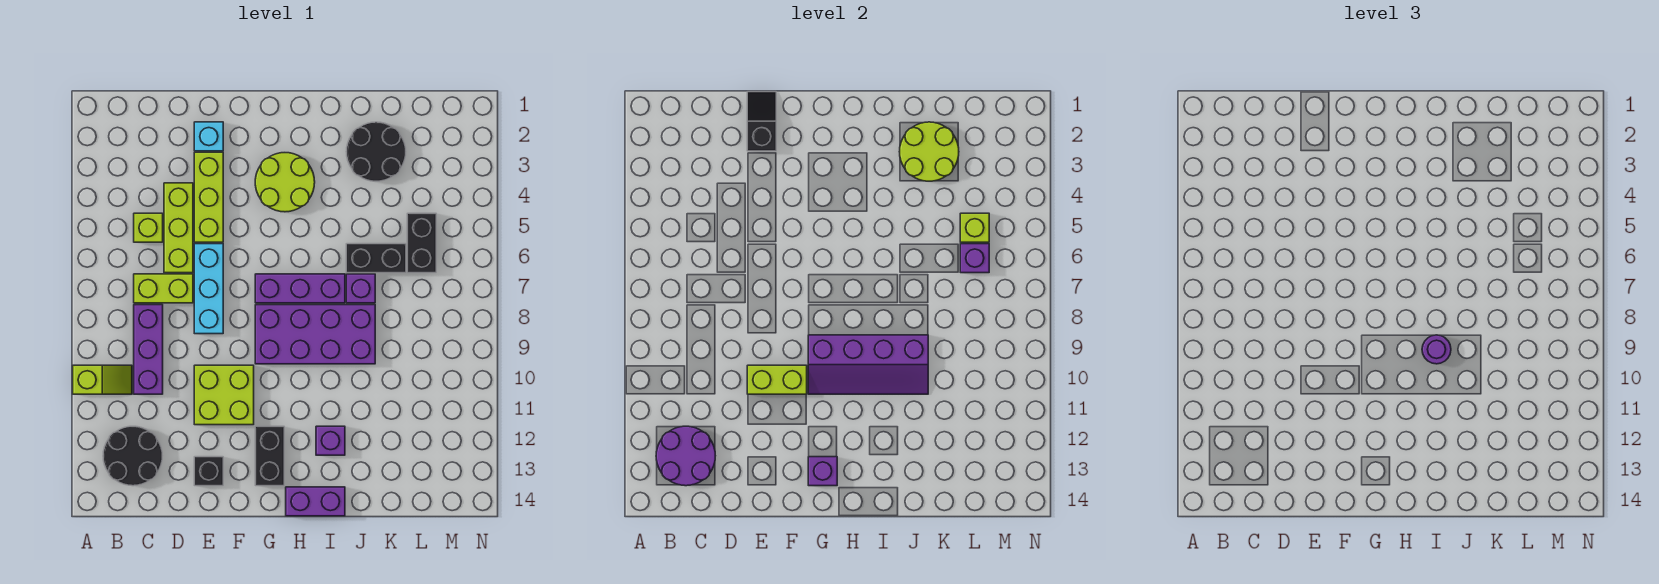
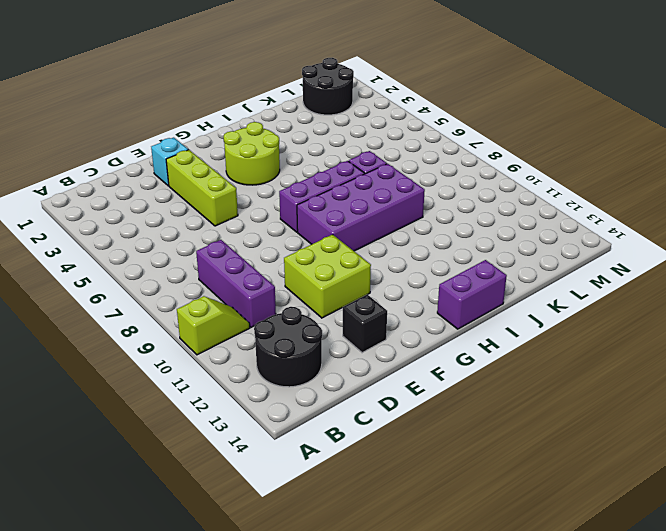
black round brick L1:M2 level 1 -> black round brick J2:K3 level 1
none -> lime brick C5 level 1
none -> lime brick C7:D7 level 1
none -> lime brick D4:D6 level 1
none -> cyan brick E6:E8 level 1

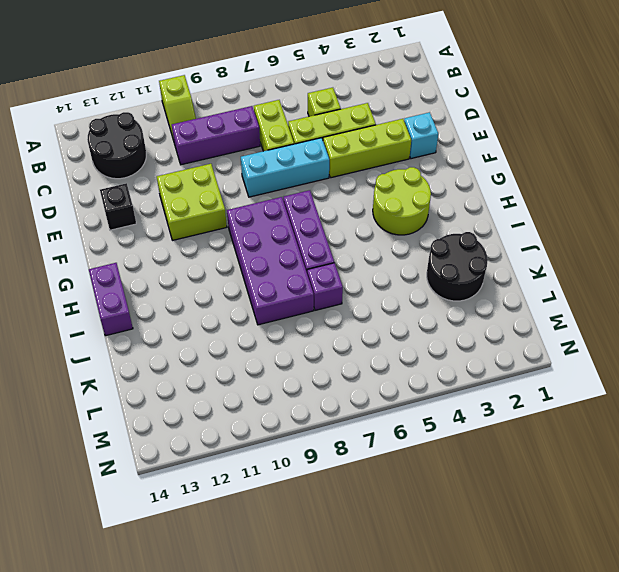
none -> black brick G12:G13 level 1
none -> purple brick I12 level 1
none -> black brick J6:K6 level 1
none -> black brick L5:L6 level 1

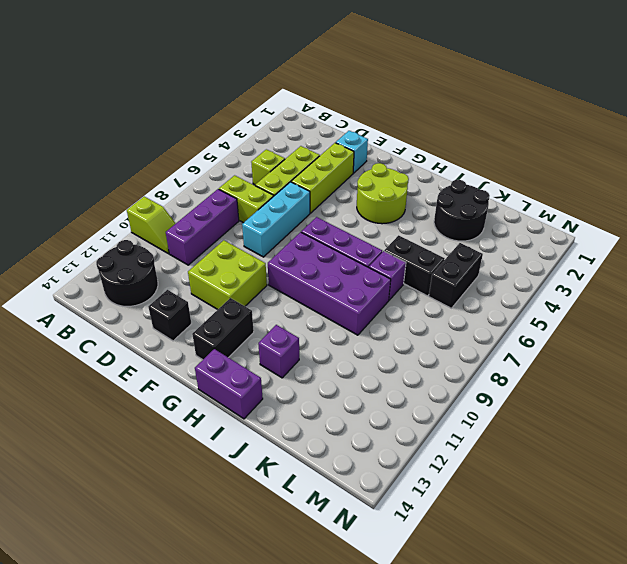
none -> purple round brick B12:C13 level 2
none -> black slope E1:E2 level 2 top 2
none -> lime brick E10:F10 level 2
none -> purple slope G9:J10 level 2 top 9

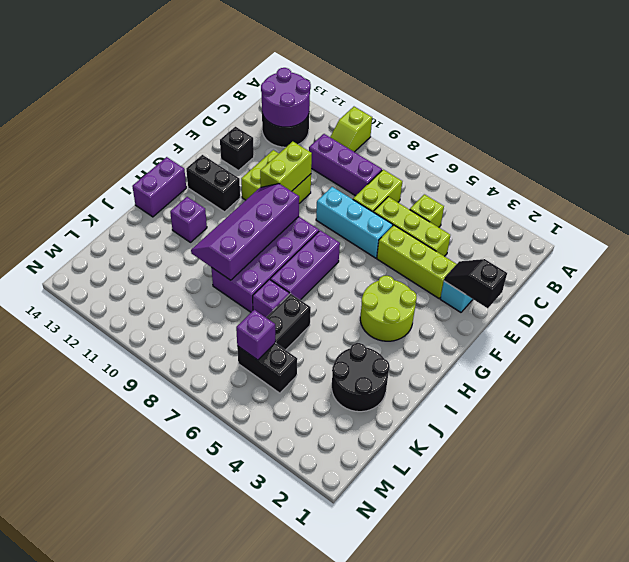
black slope E1:E2 level 2 top 1 -> black slope E1:E2 level 2 top 2
none -> purple brick G13 level 2
none -> lime round brick J2:K3 level 2
none -> lime brick L5 level 2
none -> purple round brick I9 level 3

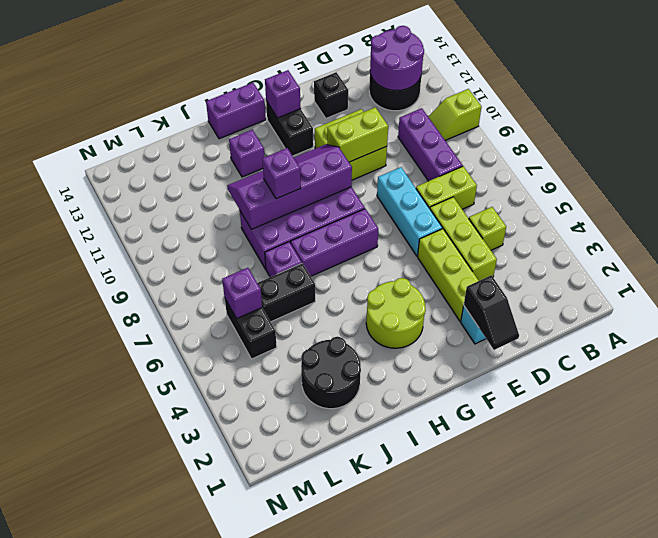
purple brick I9 level 3 -> purple round brick I9 level 3
none -> lime round brick J2:K3 level 2
none -> lime brick L5 level 2

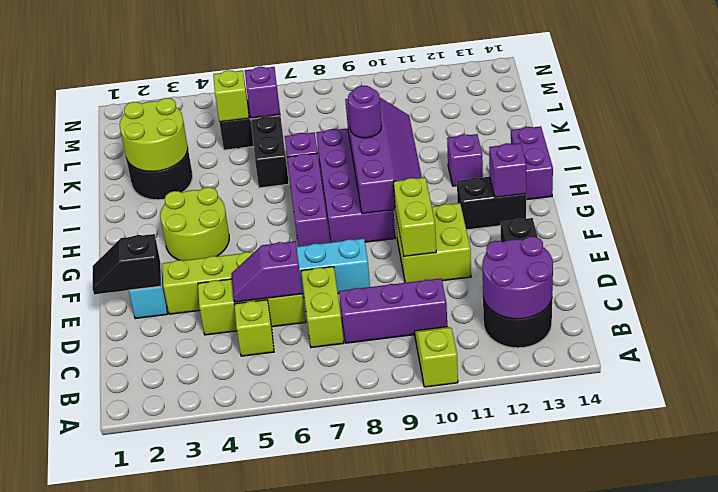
purple slope D5:D6 level 2 top 6 -> none

